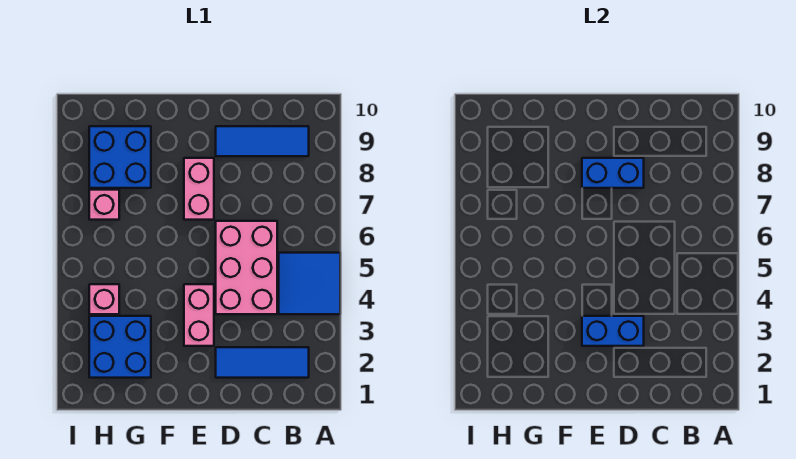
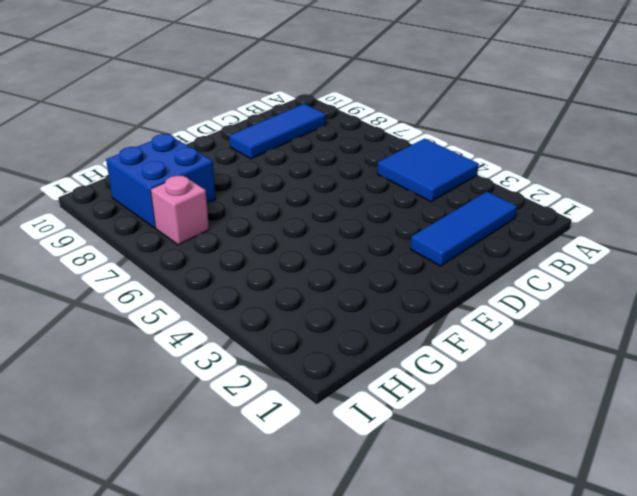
none -> pink brick C4:D6 level 1
none -> pink brick E3:E4 level 1
none -> pink brick E7:E8 level 1

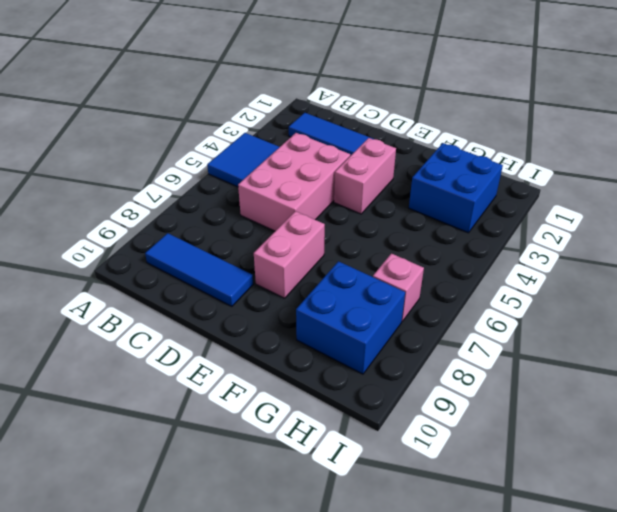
none -> pink brick H4 level 1
none -> blue brick D3:E3 level 2
none -> blue brick D8:E8 level 2

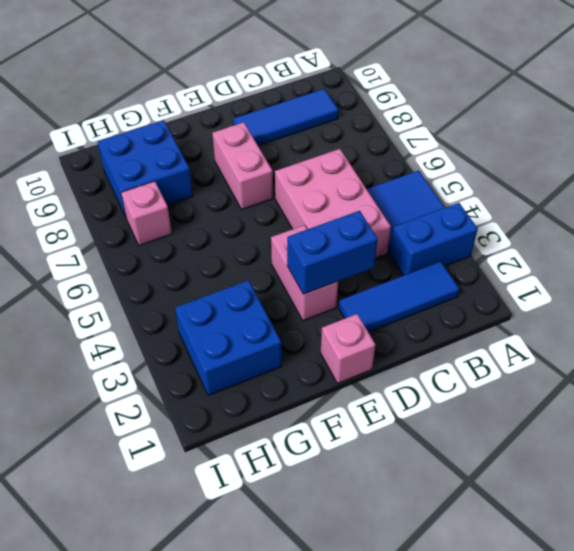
blue brick A3:B3 level 1 -> blue brick D8:E8 level 2
pink brick E1 level 1 -> pink brick H4 level 1

